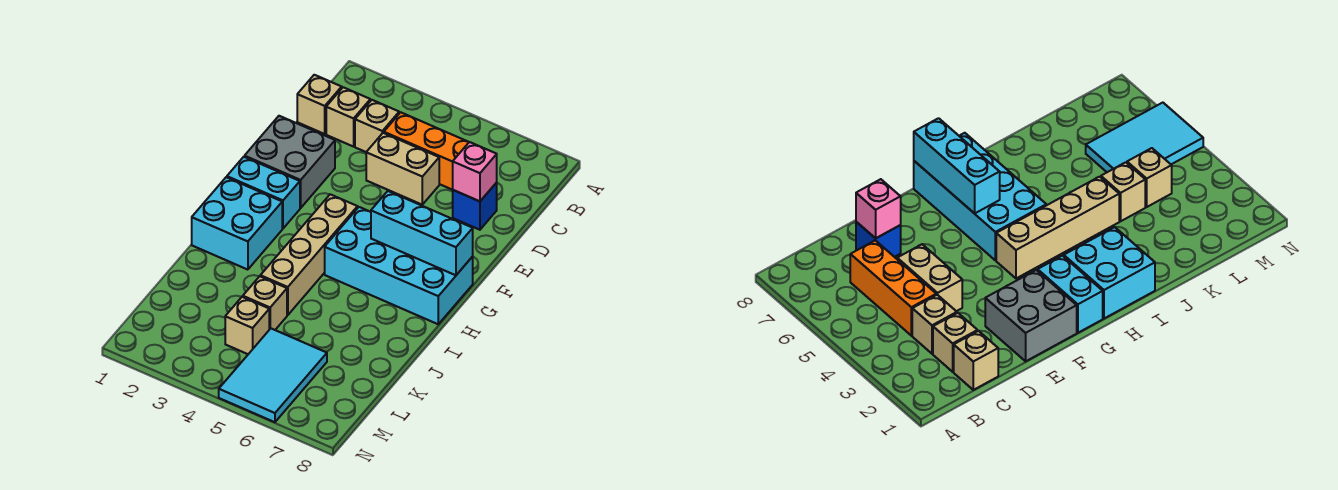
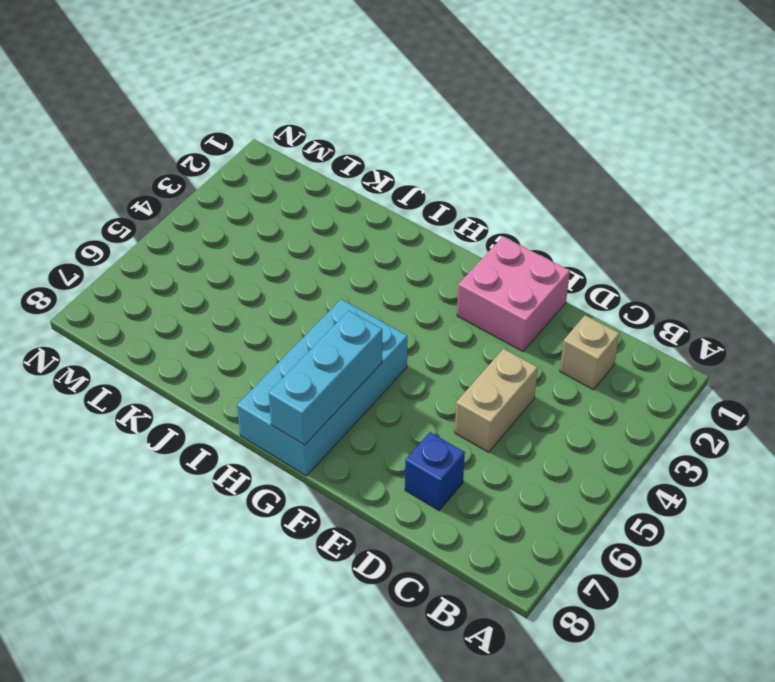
pink brick E1:F2 level 1 -> grey brick E1:F2 level 1
none -> tan brick C1 level 1
none -> tan brick C3 level 1
none -> orange brick C4:C6 level 1

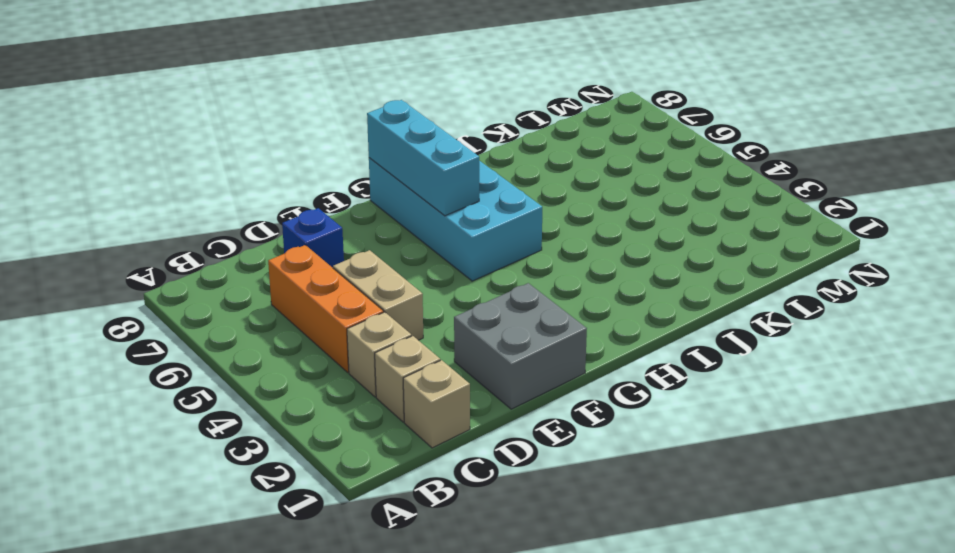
none -> cyan brick G1:G2 level 1
none -> tan brick G4:J4 level 1
none -> cyan brick H1:I2 level 1

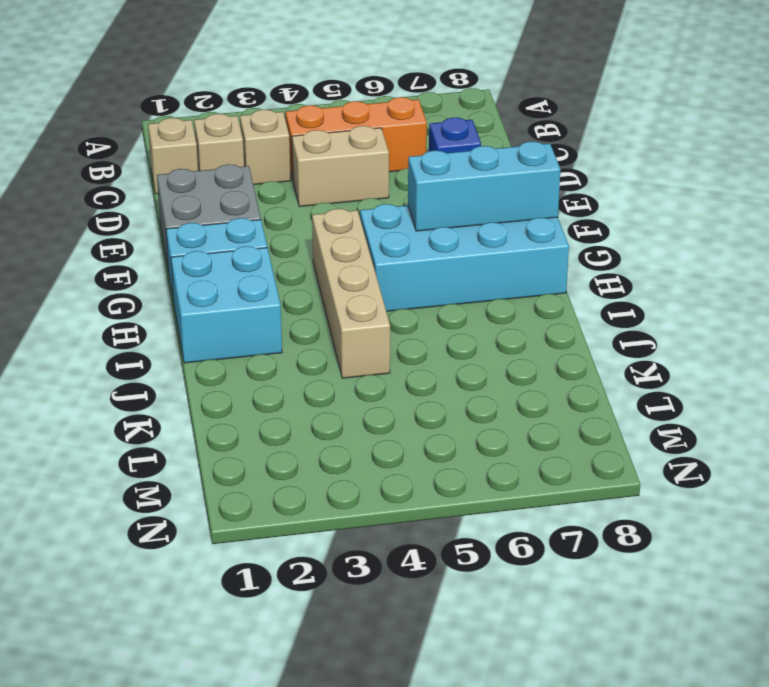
none -> tan brick K4 level 1
none -> tan brick L4 level 1
none -> cyan tile L5:N6 level 1

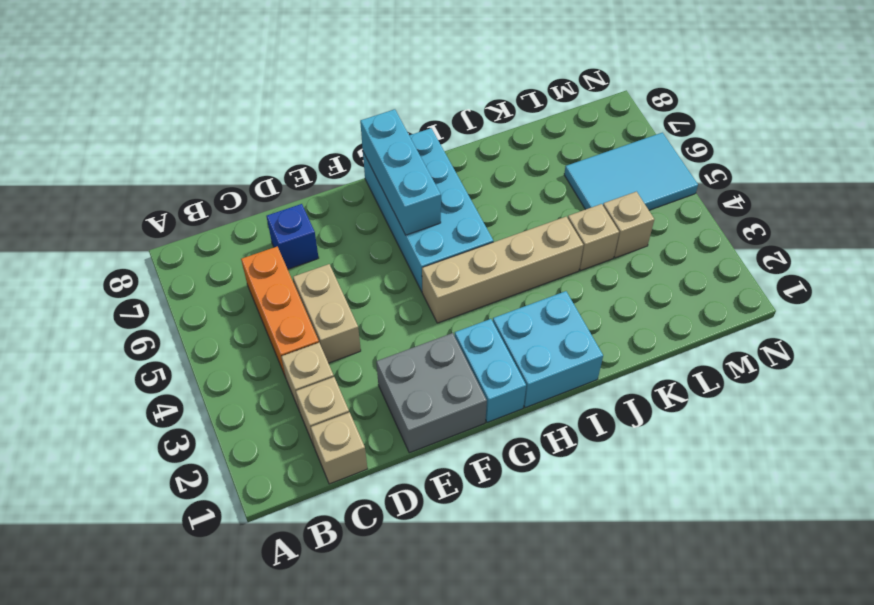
none -> pink brick D7 level 2

